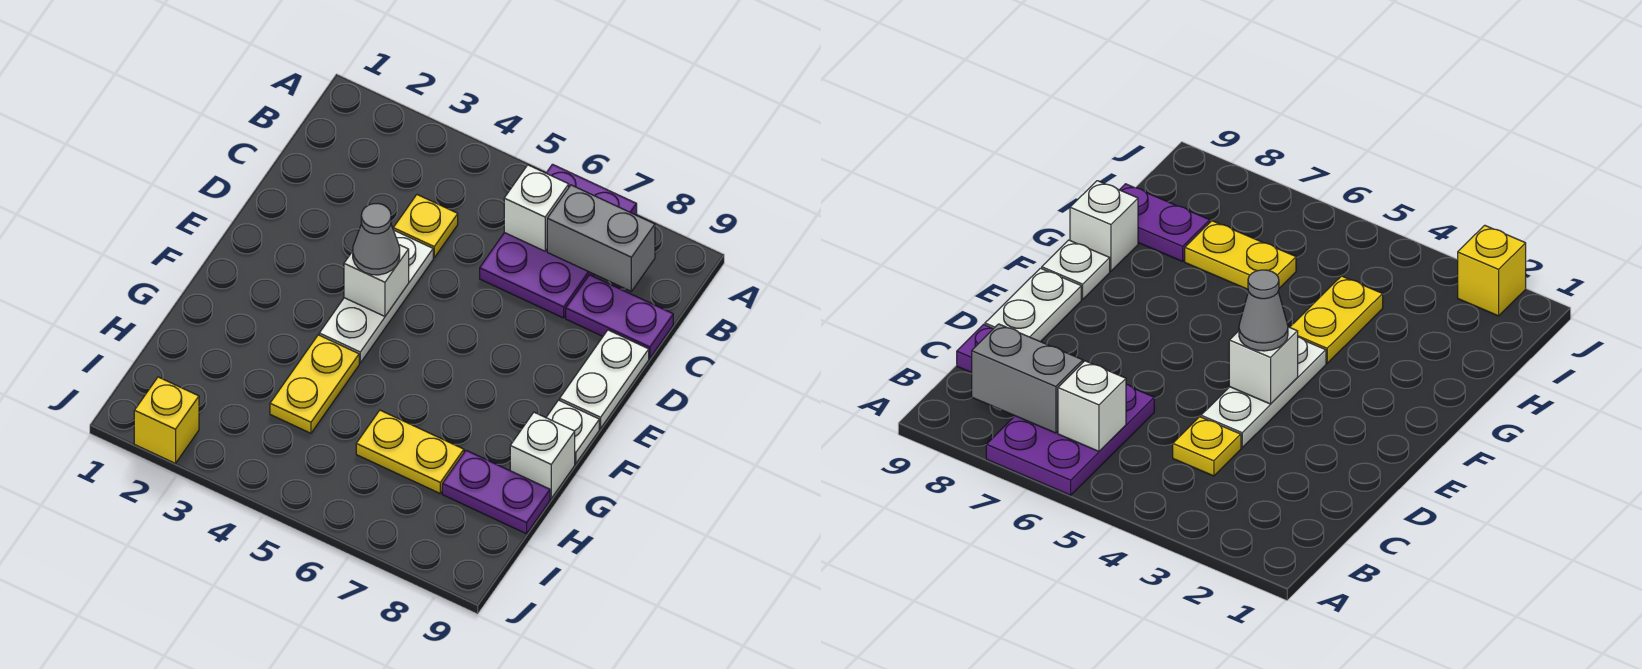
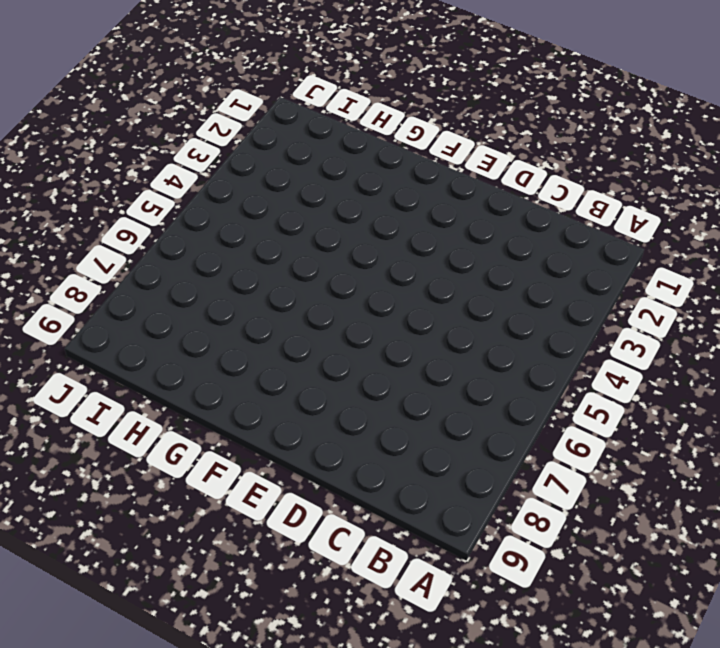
none -> purple plate A6:C7 level 1
none -> yellow plate C4 level 1
none -> purple plate C8:C9 level 1

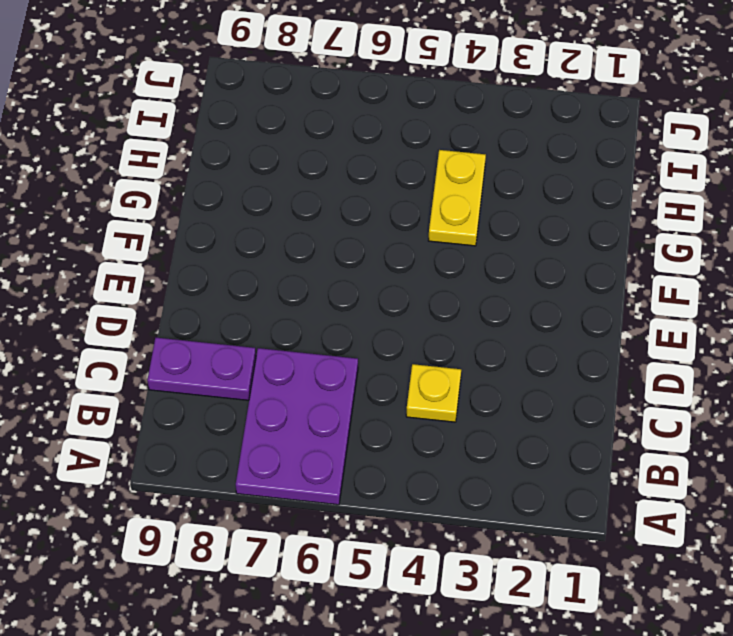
none -> white plate D4:F4 level 1
none -> white plate D9:E9 level 1
none -> white plate F9 level 1

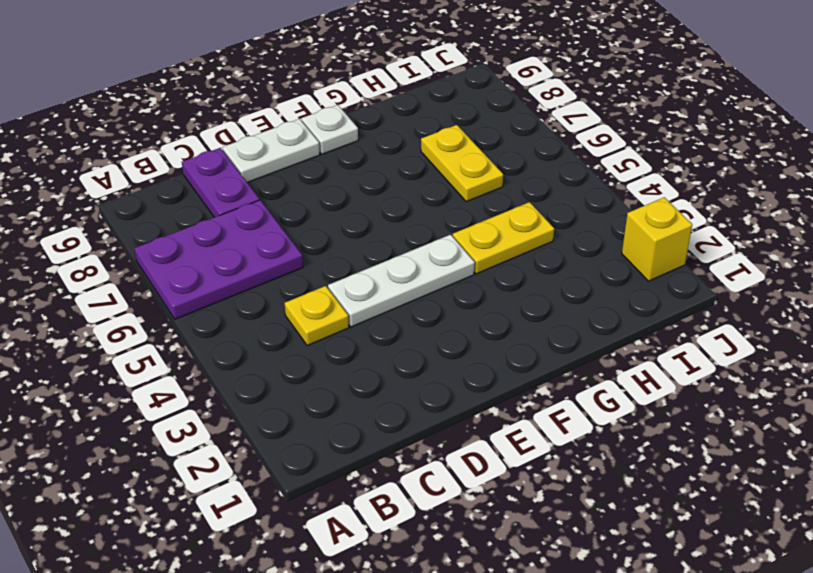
none -> white brick G9 level 1
none -> purple plate H8:H9 level 1
none -> white brick B6 level 2

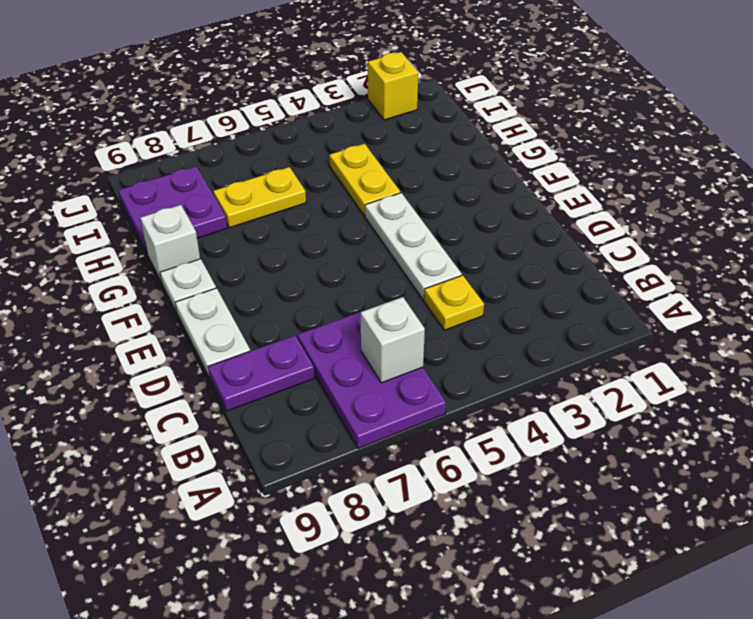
purple plate H8:I9 level 1 -> purple plate H8:H9 level 1
none -> grey brick B7:B8 level 2
none -> white brick E4 level 2
none -> grey cone E4 level 3

